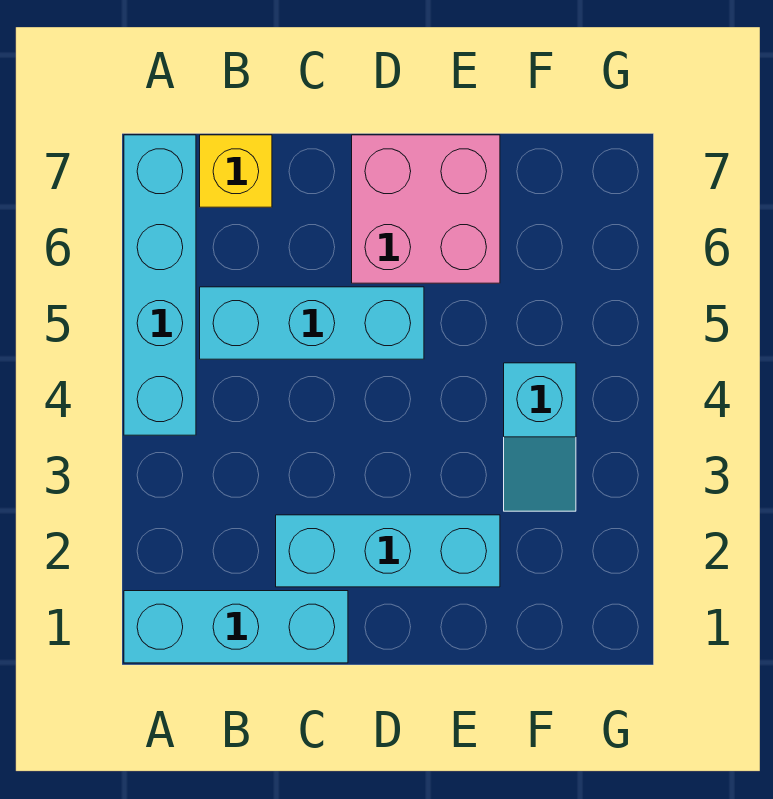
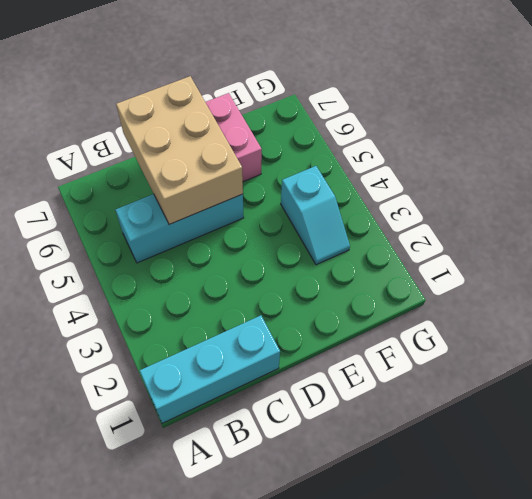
tan brick C5:D7 level 2 -> none
none -> cyan brick A4:A7 level 1
none -> yellow brick B7 level 1

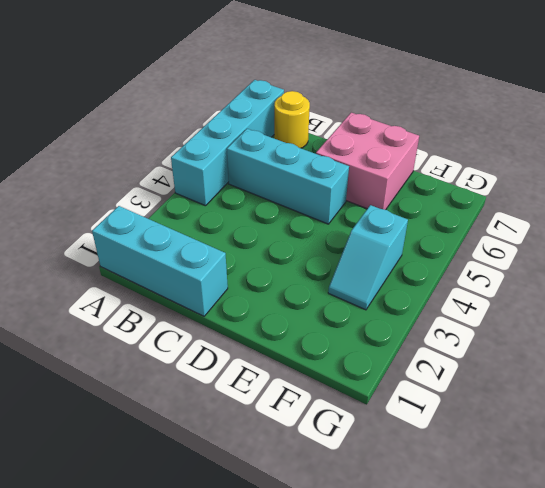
yellow round brick B7 level 1 -> yellow brick B7 level 1
none -> cyan brick C2:E2 level 1

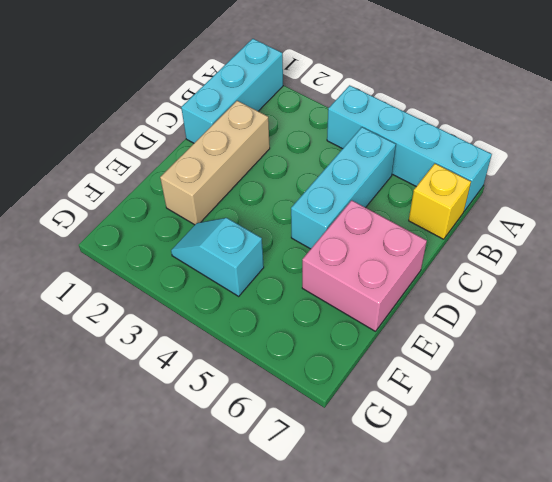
tan brick C2:E2 level 1 -> cyan brick C2:E2 level 1

